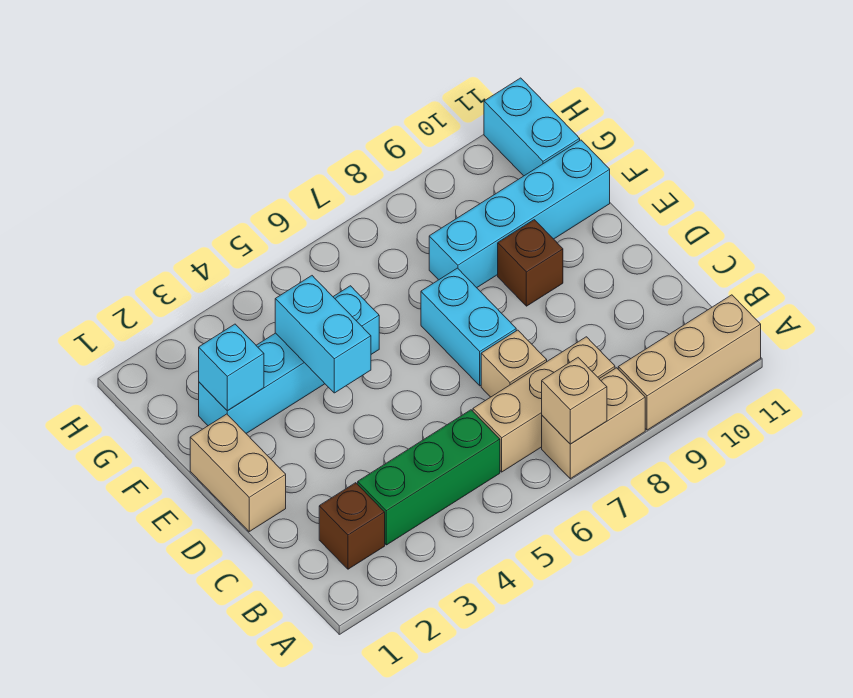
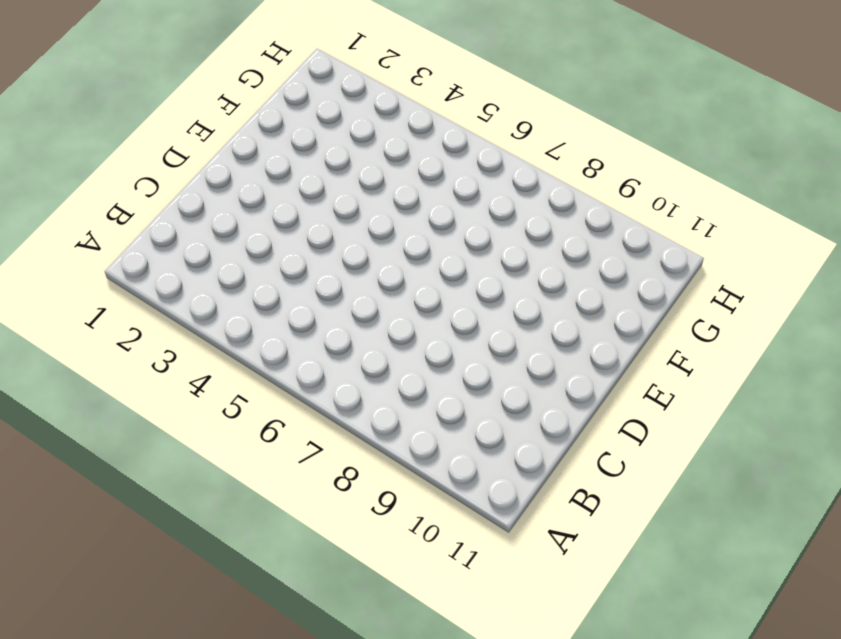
none -> tan brick A7:A8 level 1
none -> tan brick A9:A11 level 1
none -> brown brick B2 level 1

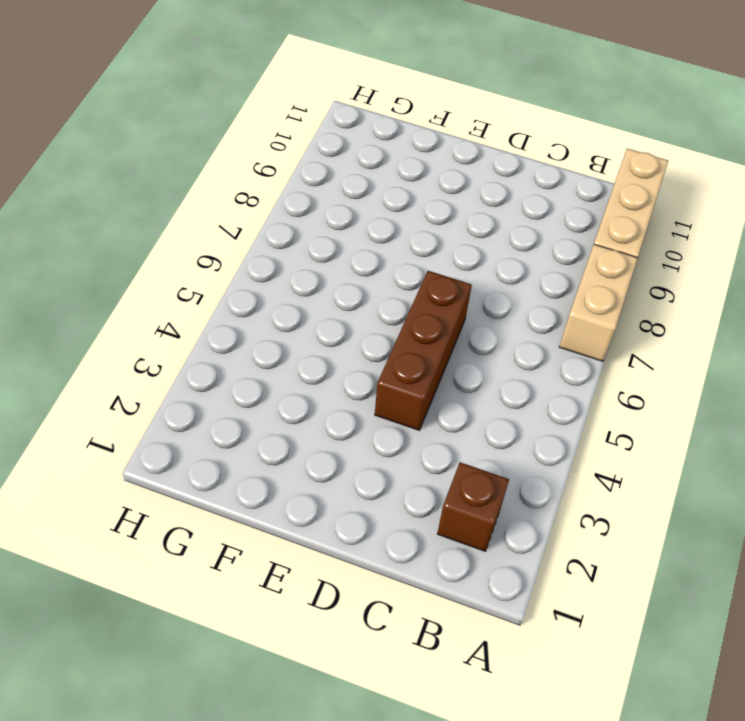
brown brick D4:D6 level 1 -> none
none -> green brick B3:B5 level 1
none -> tan brick B6:B8 level 1
none -> tan brick C7 level 1

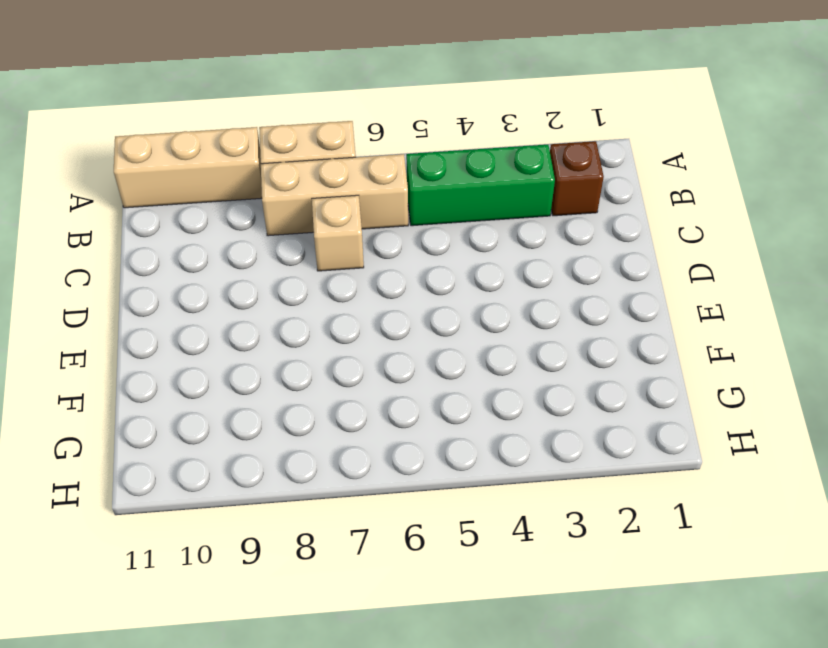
none -> tan brick D1:E1 level 1
none -> cyan brick D7:E7 level 1
none -> brown brick E9 level 1

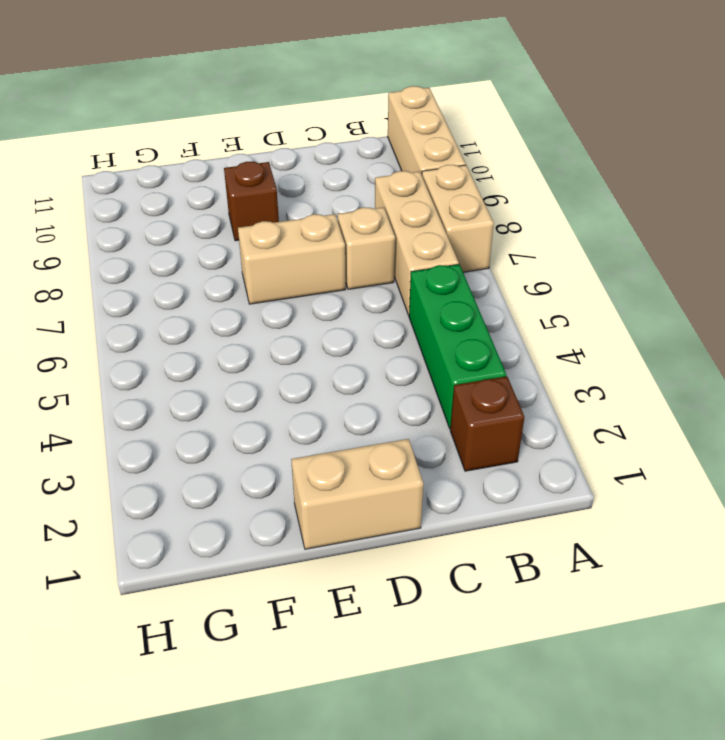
tan brick D7:E7 level 1 -> cyan brick D7:E7 level 1
none -> cyan brick F2:F5 level 1
none -> cyan brick F8:F11 level 1
none -> cyan brick G11:H11 level 1

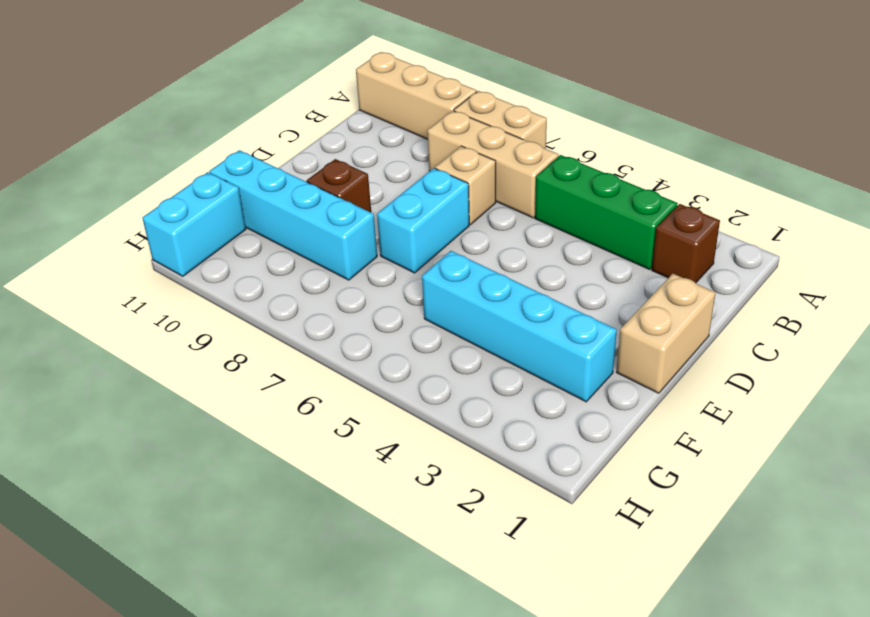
none -> tan brick A7 level 2
none -> cyan brick E4:F4 level 2
none -> cyan brick F2 level 2

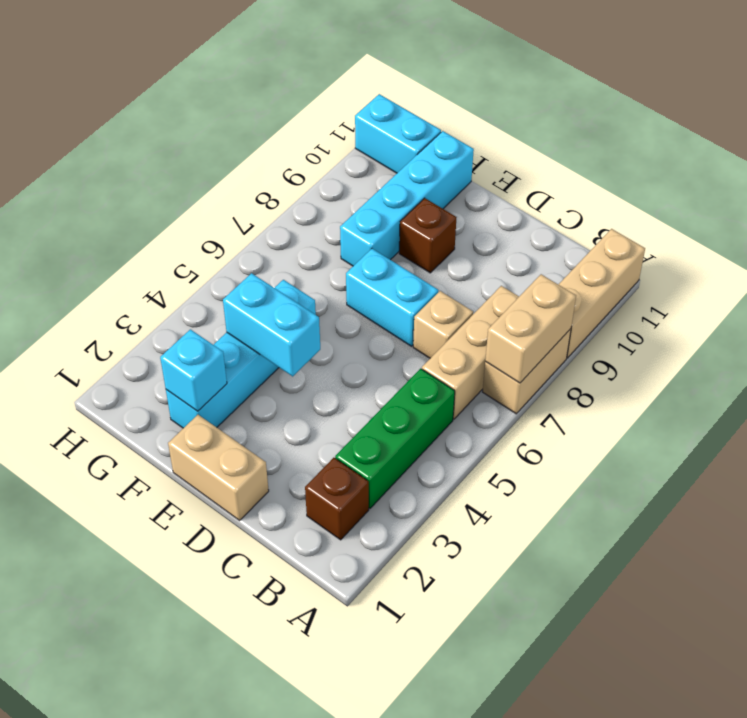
tan brick A7:A8 level 2 -> tan brick A7 level 2

